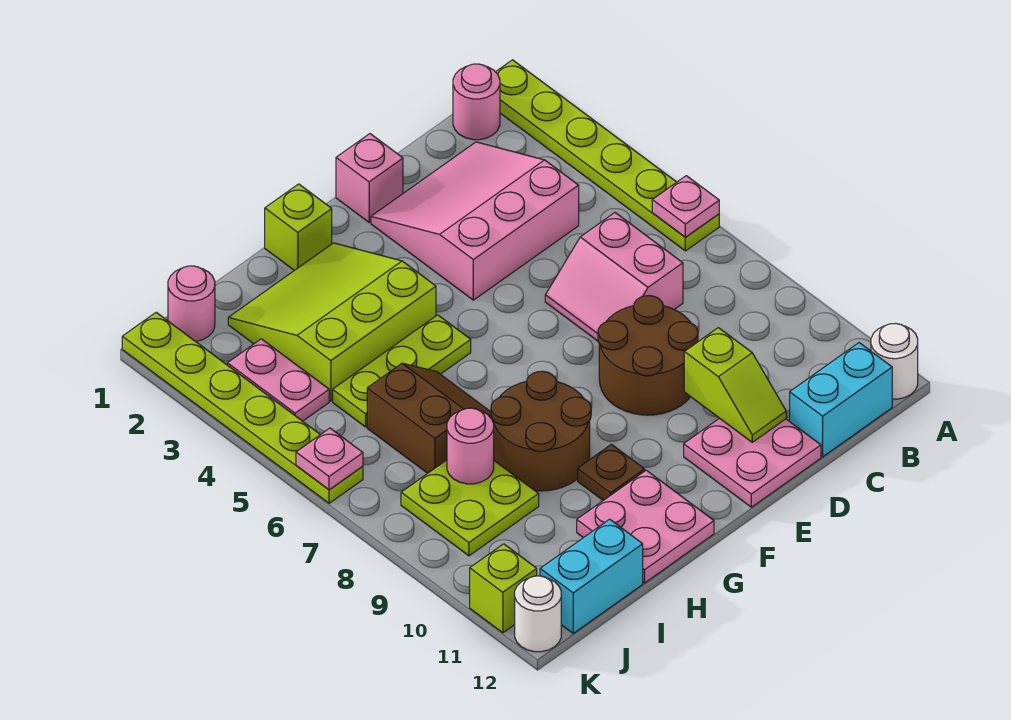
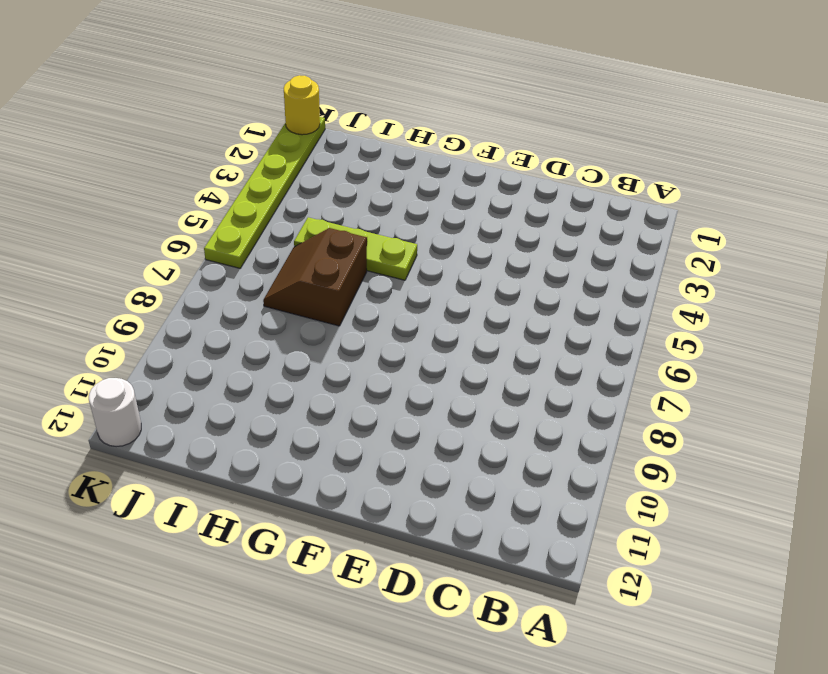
brown slope H6:I7 level 1 top H -> brown slope H6:I7 level 1 top I
yellow round brick K1 level 2 -> none
none -> lime plate A1:A6 level 1
none -> white round brick A12 level 1
none -> pink round brick B1 level 1

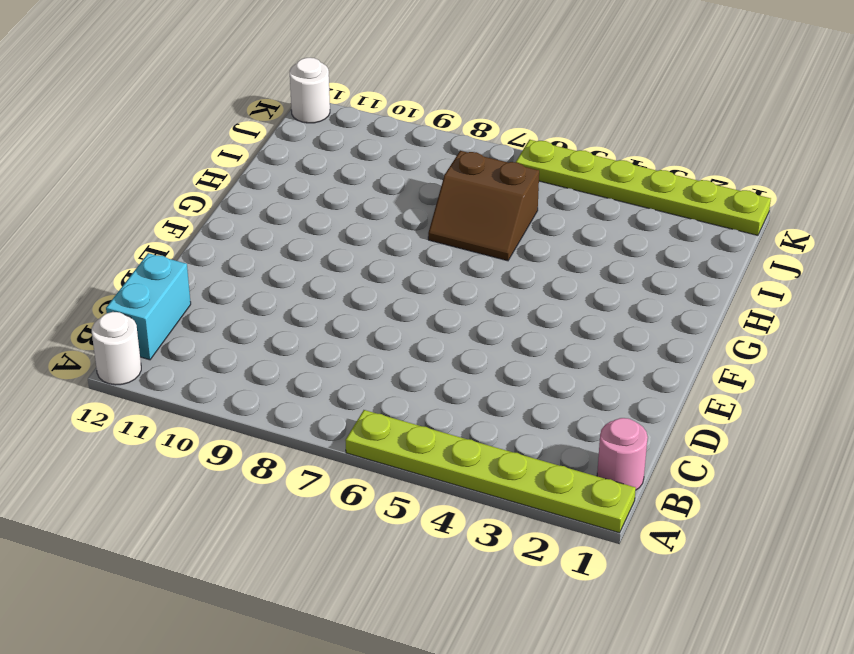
none -> pink slope C2:E4 level 1 top 4
none -> pink slope C6:D7 level 1 top C
none -> brown round brick D8:E9 level 1

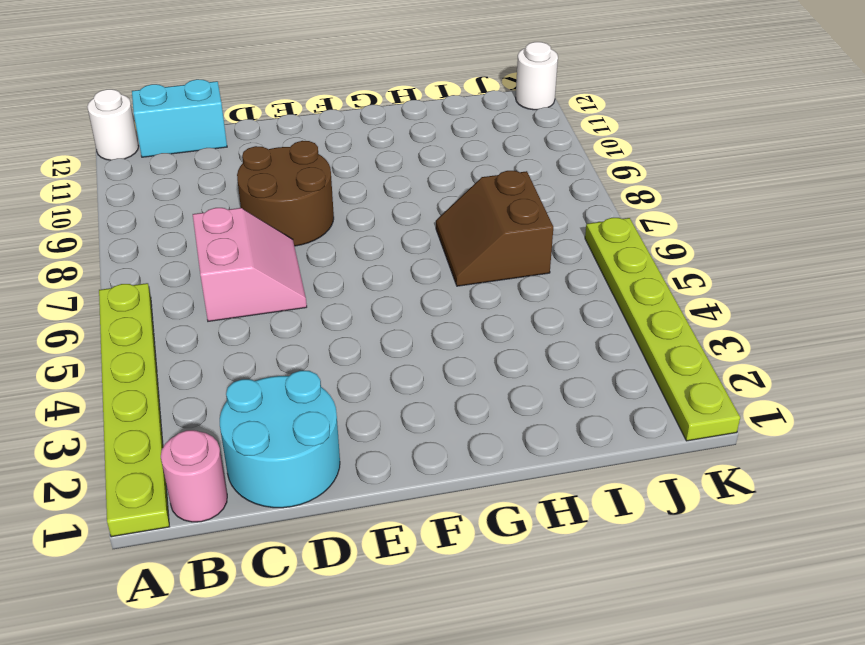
cyan round brick C1:D2 level 1 -> pink slope C2:E4 level 1 top 4
none -> pink plate D11:E12 level 1
none -> pink brick E1 level 1
none -> lime brick G1 level 1

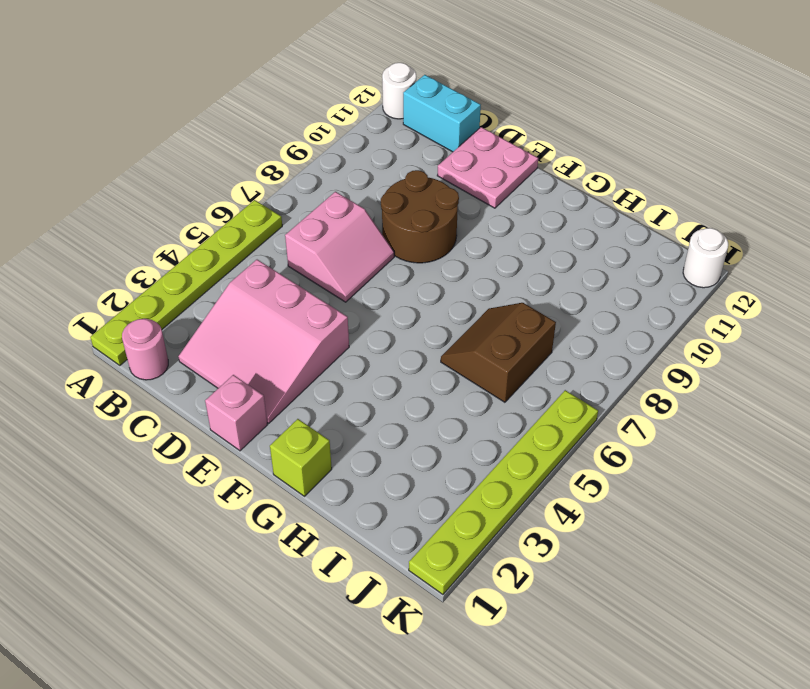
none -> lime slope G2:I4 level 1 top 4
none -> lime plate G5:I5 level 1
none -> brown round brick G8:H9 level 1

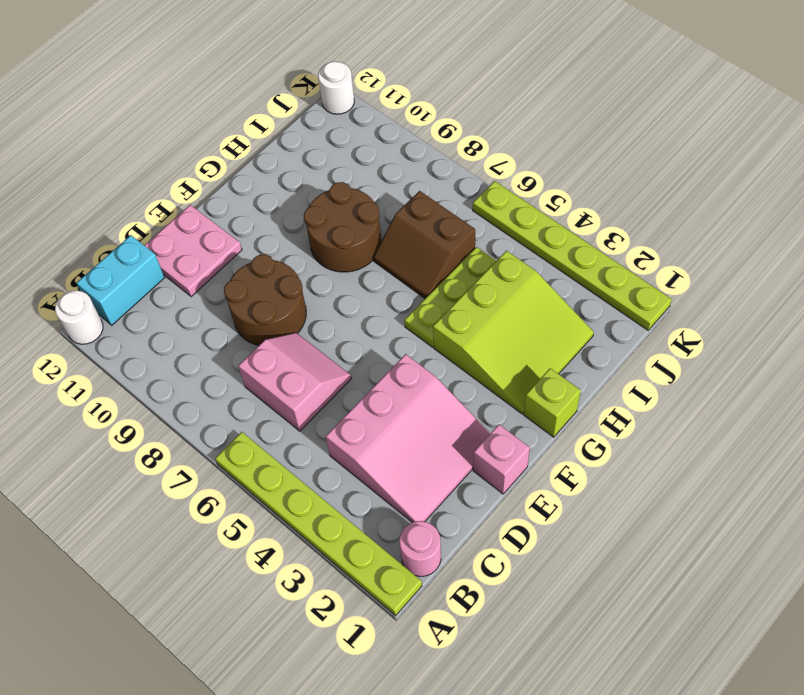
none -> brown plate G10 level 1
none -> pink plate G11:H12 level 1
none -> lime plate I8:J9 level 1

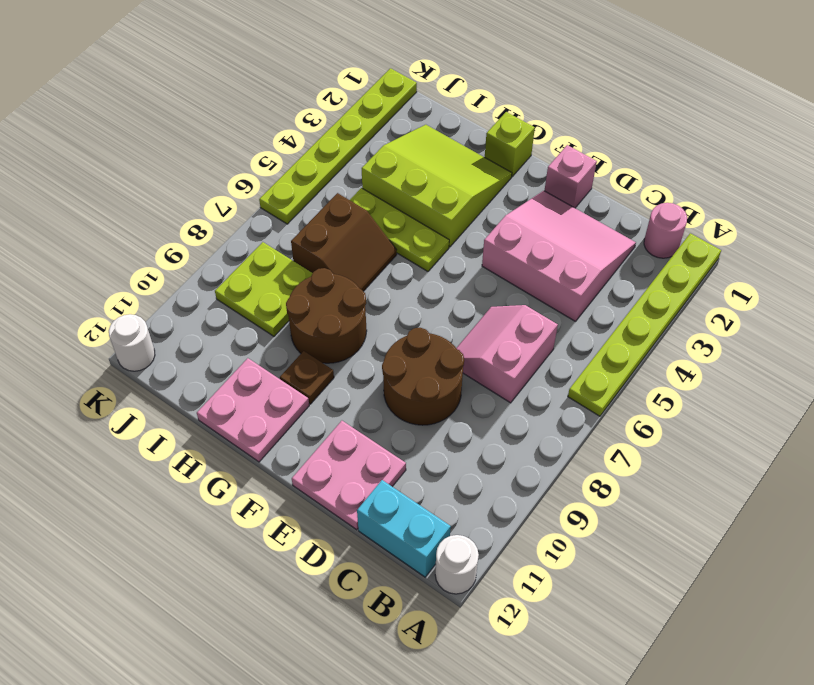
none -> cyan brick I12:J12 level 1
none -> pink round brick J1 level 1
none -> pink plate J3:J4 level 1

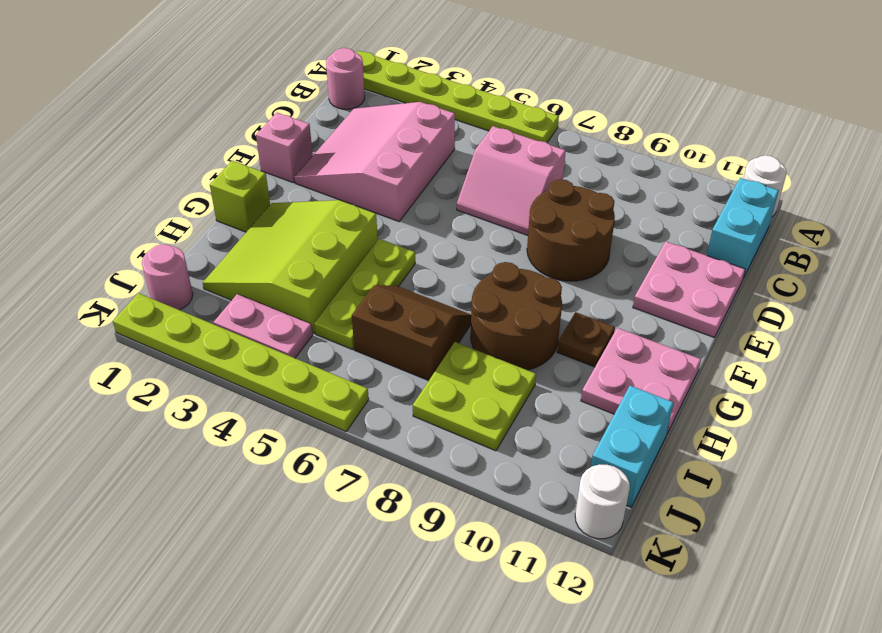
none -> lime brick K11 level 1
none -> pink plate A6 level 2
none -> lime slope D10:D11 level 2 top 10

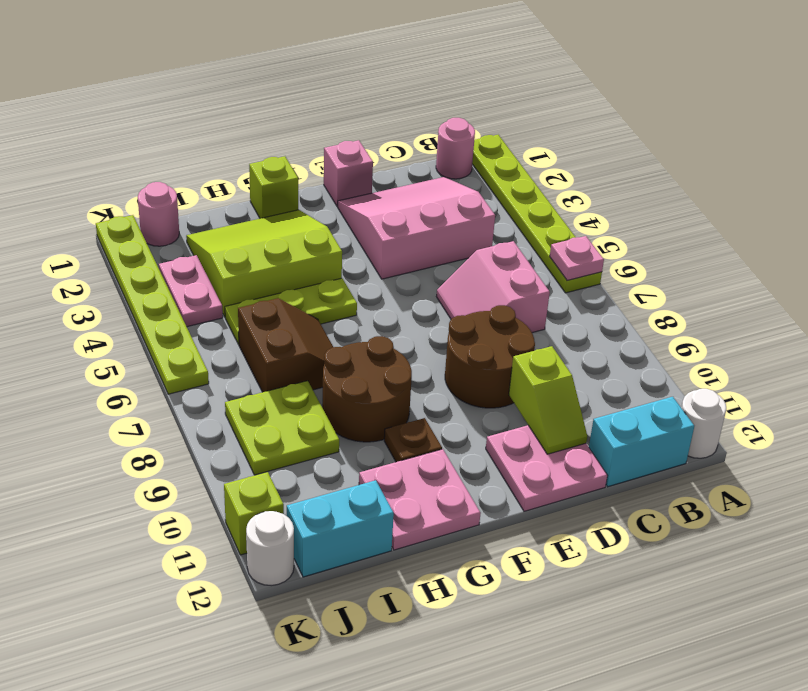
none -> pink round brick I8 level 2
none -> pink plate K6 level 2

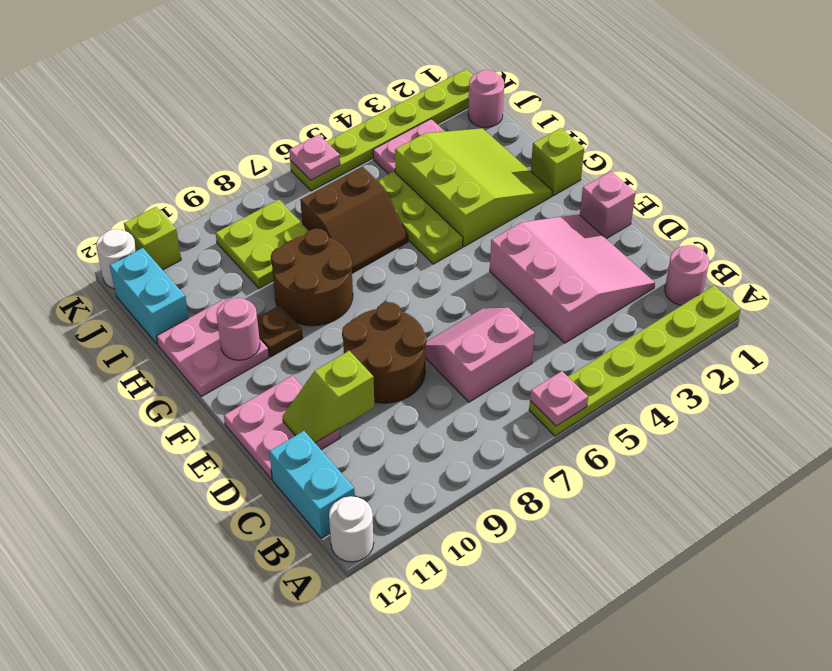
pink round brick G11 level 2 -> pink round brick I8 level 2

